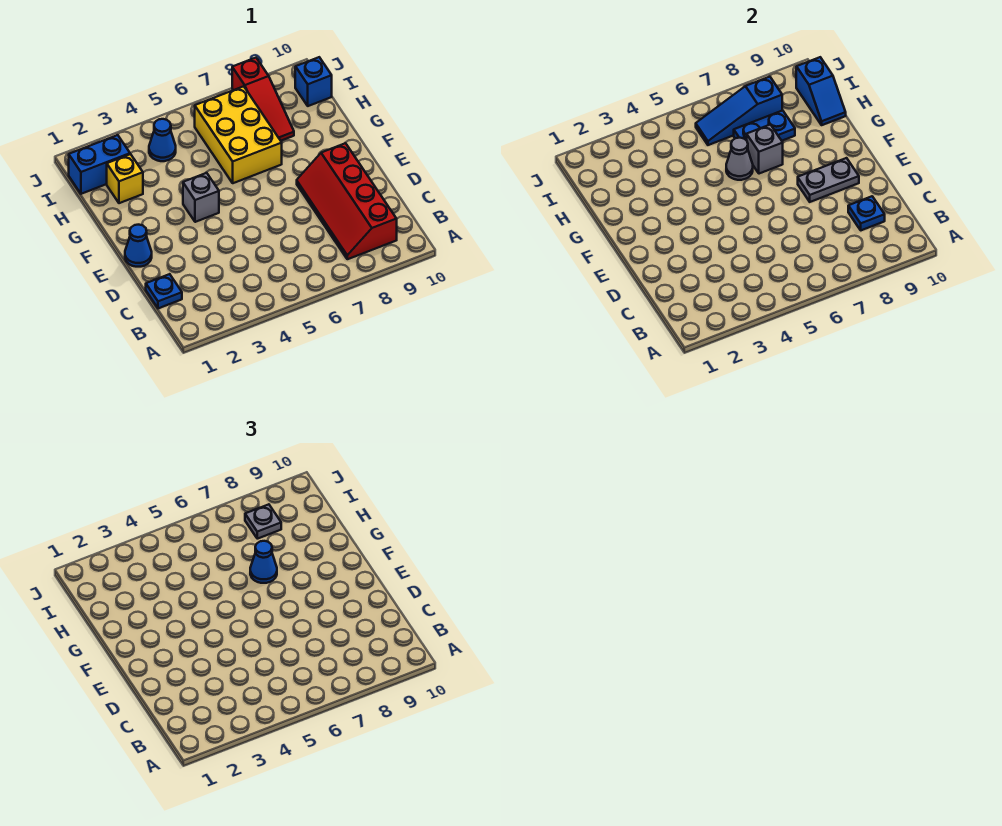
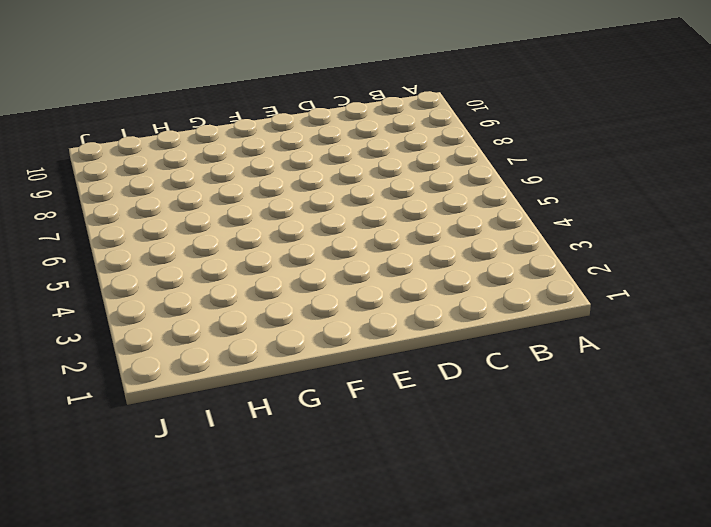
none -> red slope B8:E9 level 1 top 9
none -> blue plate C1 level 1
none -> blue cone E1 level 1

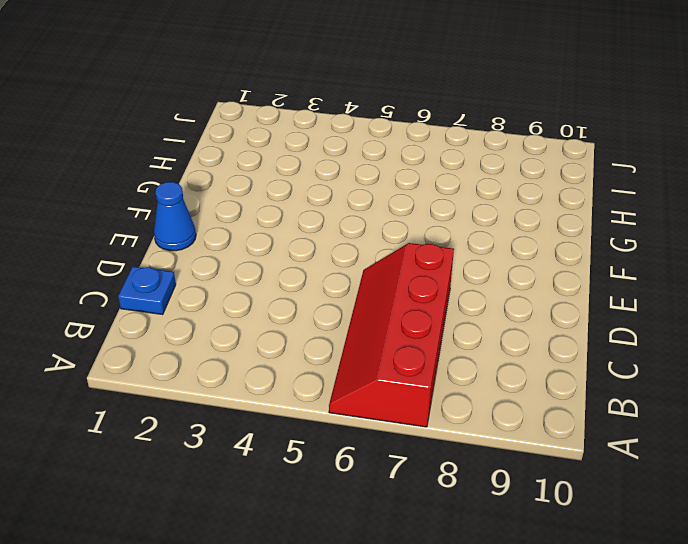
red slope A6:D7 level 1 top 7 -> red slope B8:E9 level 1 top 9
none -> grey brick F4 level 1
none -> yellow brick G6:I7 level 1
none -> yellow brick H2 level 1

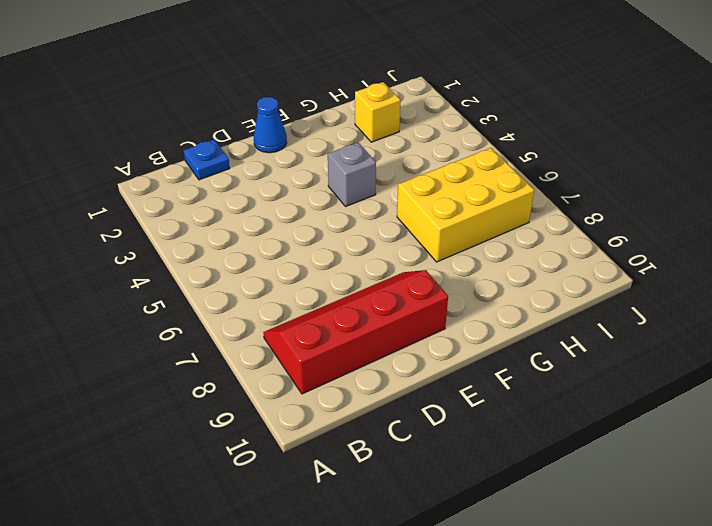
none -> red slope H8:J8 level 1 top J
none -> blue brick I1:I2 level 1
none -> blue cone I4 level 1

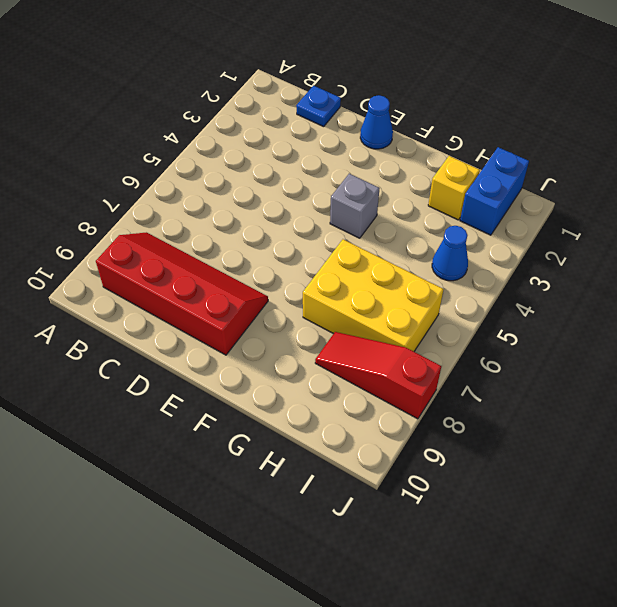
none -> blue brick I10 level 1
none -> blue plate C9 level 2
none -> grey plate E8:E9 level 2

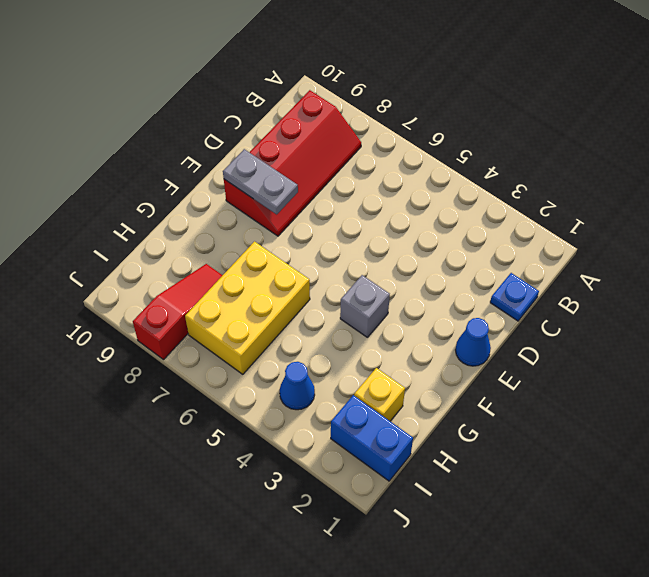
none -> blue brick I10 level 1
none -> blue plate C9 level 2
none -> grey cone G6 level 2

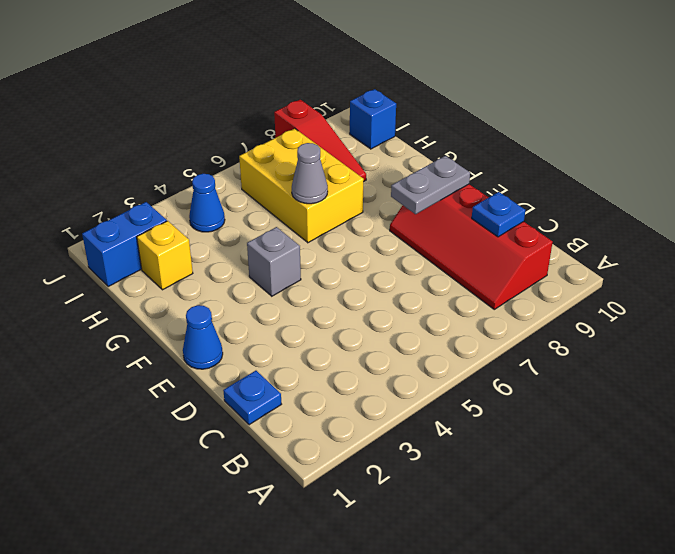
none -> grey brick G7 level 2
none -> blue plate H7:H8 level 2
none -> blue slope H10:I10 level 2 top I

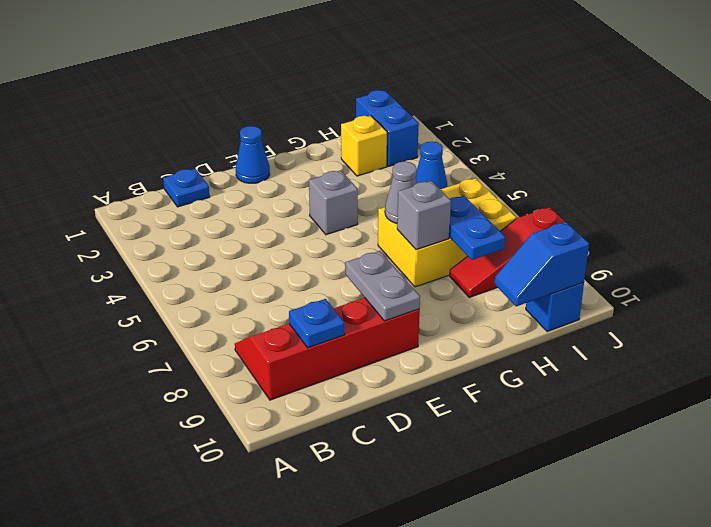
none -> blue slope I6:I8 level 2 top 8
none -> blue cone G7 level 3
none -> grey plate I8 level 3

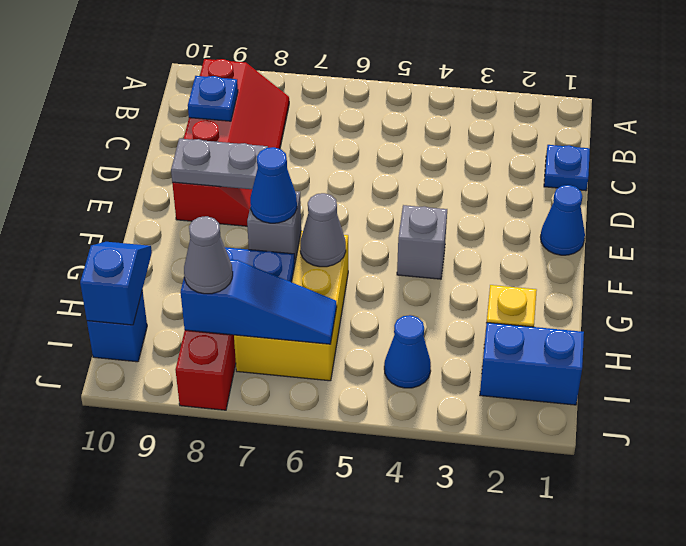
grey cone I8 level 3 -> grey plate I8 level 3

